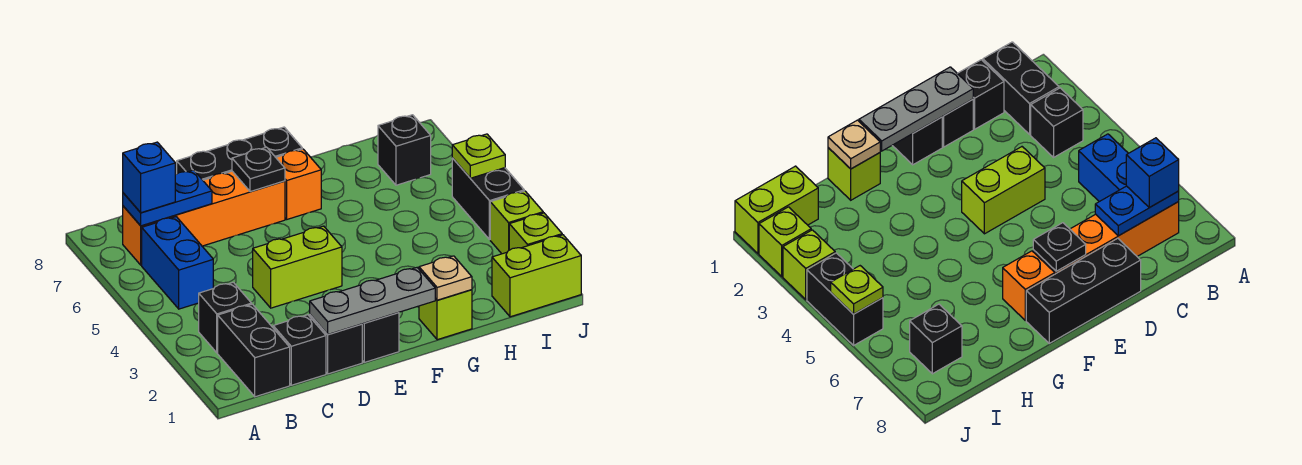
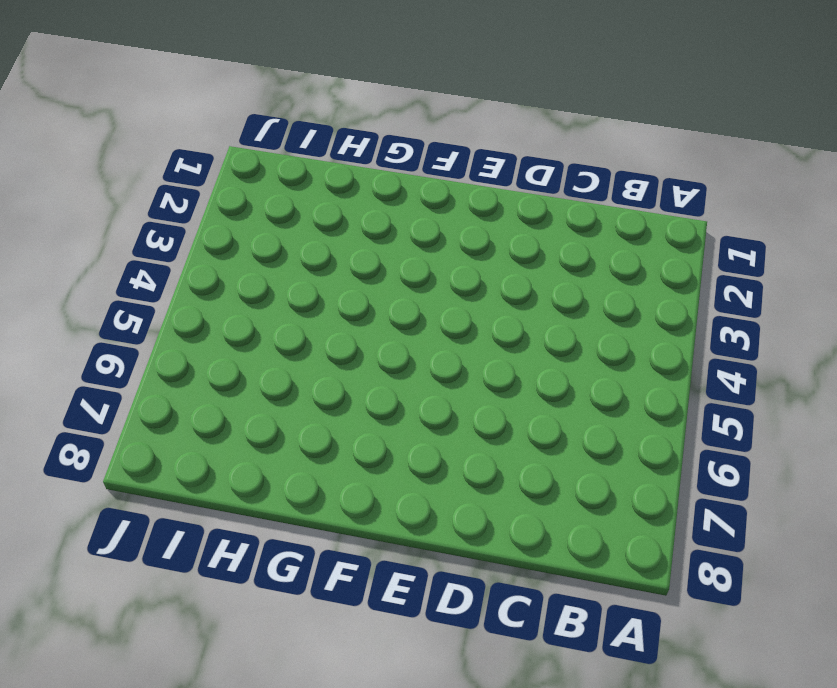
none -> black brick B1:B2 level 1
none -> black brick B3 level 1
none -> blue brick B5:B6 level 1

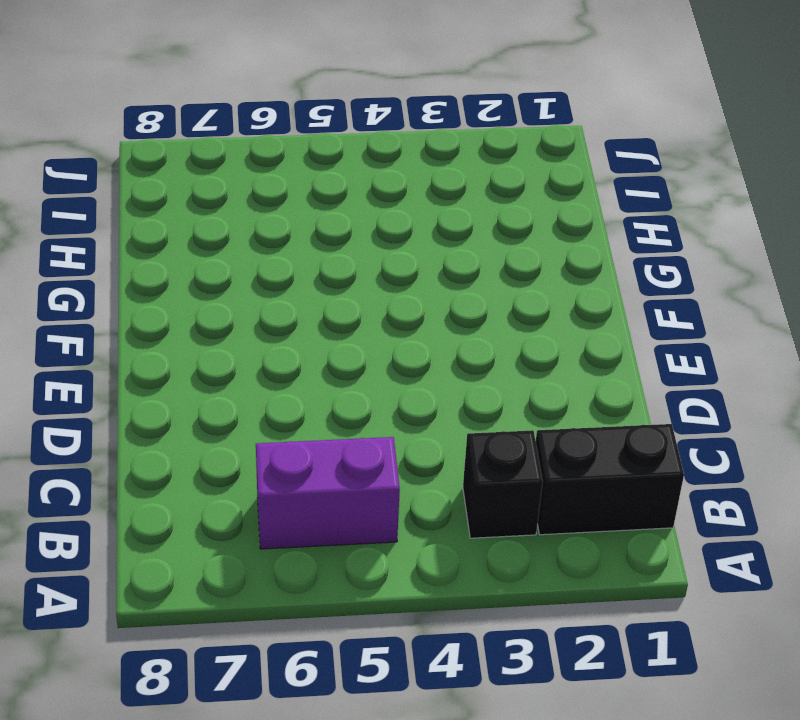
purple brick B5:B6 level 1 -> blue brick B5:B6 level 1
none -> orange brick B7:E7 level 1
none -> black brick C1 level 1
none -> black brick D1 level 1

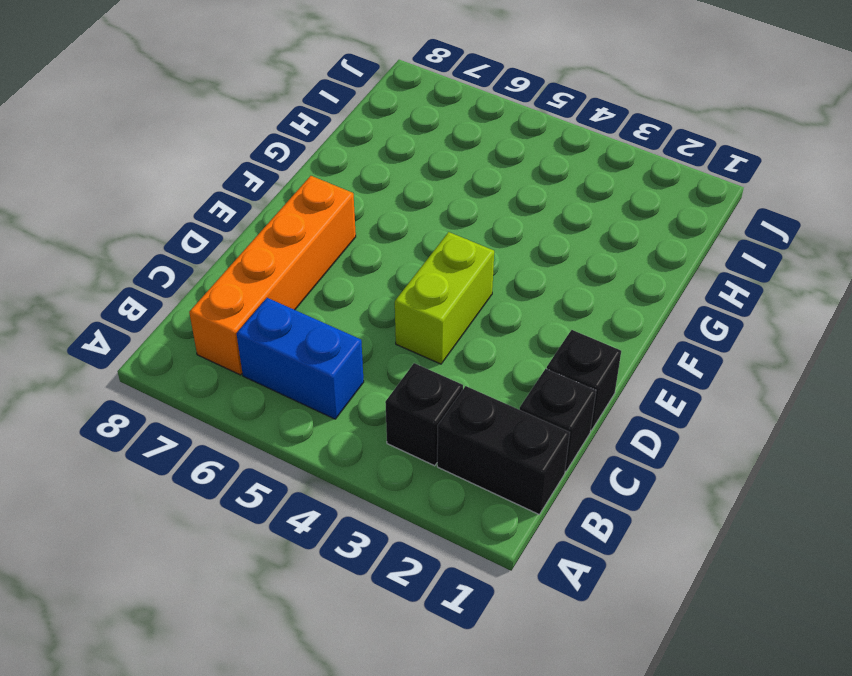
none -> black brick D8:F8 level 1
none -> black brick E1 level 1
none -> orange brick F7 level 1

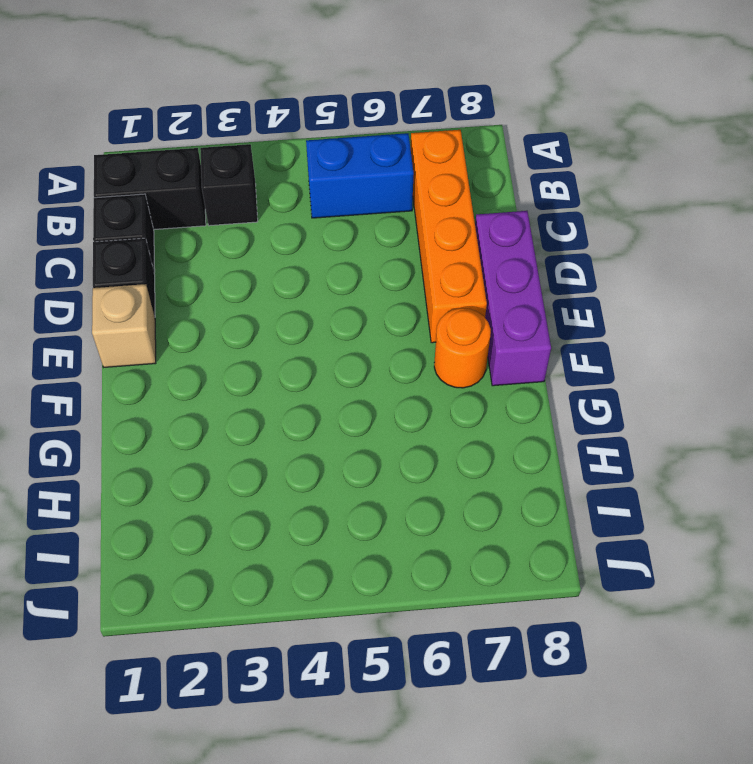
purple brick D8:F8 level 1 -> black brick D8:F8 level 1
tan brick E1 level 1 -> black brick E1 level 1
orange round brick F7 level 1 -> orange brick F7 level 1
none -> lime brick D4:E4 level 1
none -> lime brick G1 level 1
none -> lime brick I1:J1 level 1

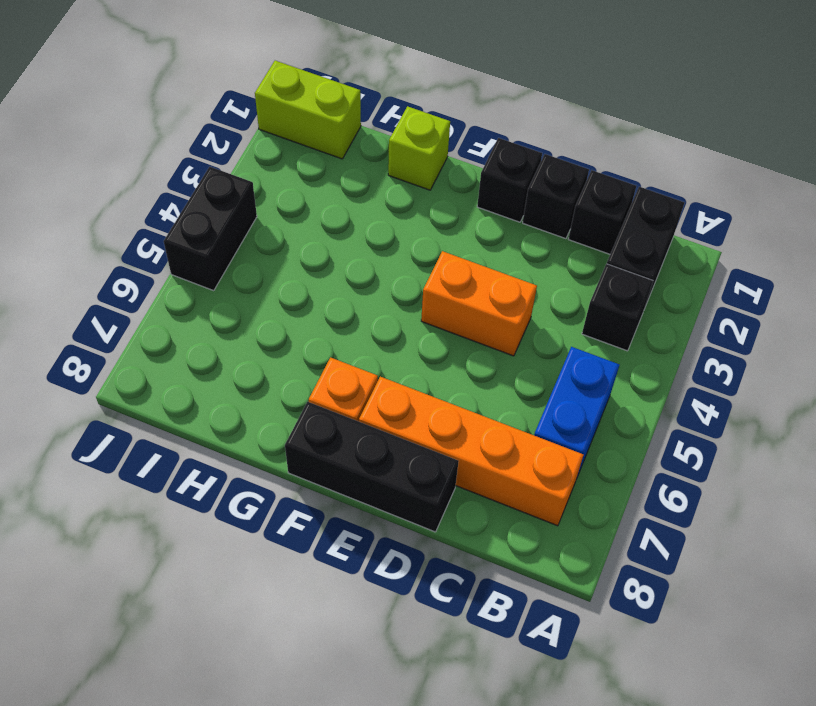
orange brick D4:E4 level 1 -> lime brick D4:E4 level 1
none -> black brick I7 level 1
none -> lime brick J2 level 1
none -> lime brick J3 level 1

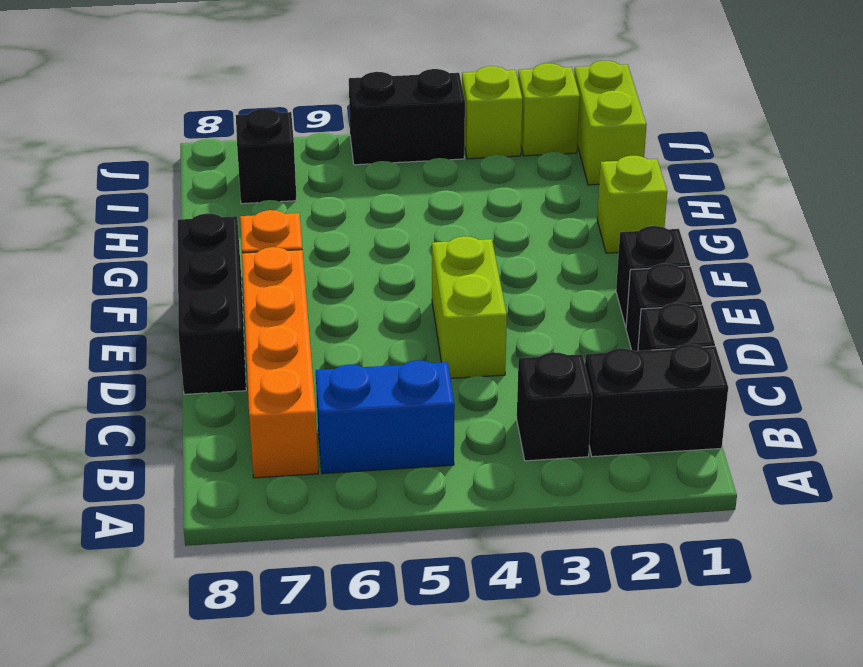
none -> blue plate B7:C7 level 2
none -> grey plate D1:F1 level 2
none -> black plate E7 level 2

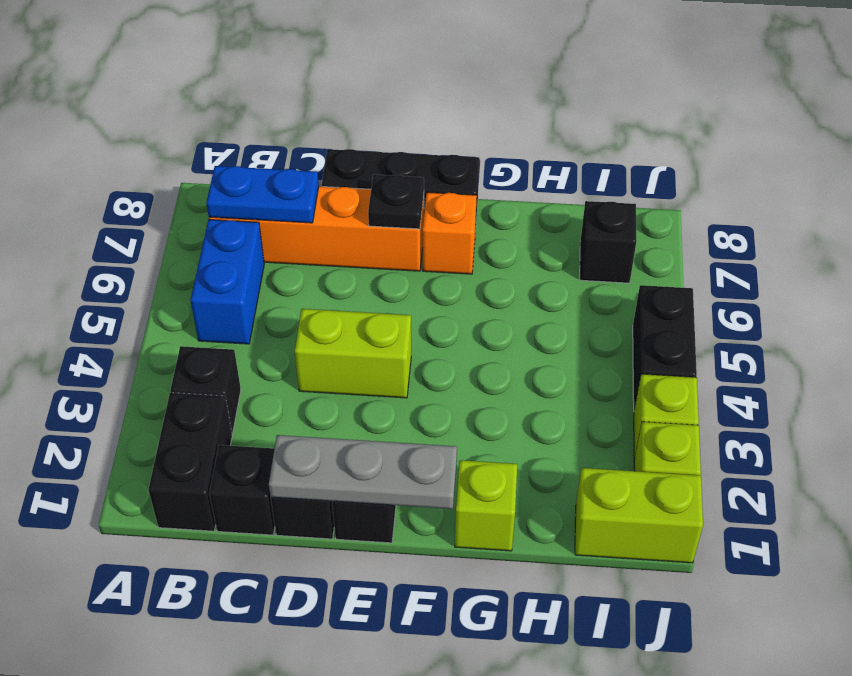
none -> tan plate G1 level 2
none -> lime plate J5 level 2
none -> blue brick B7 level 3

